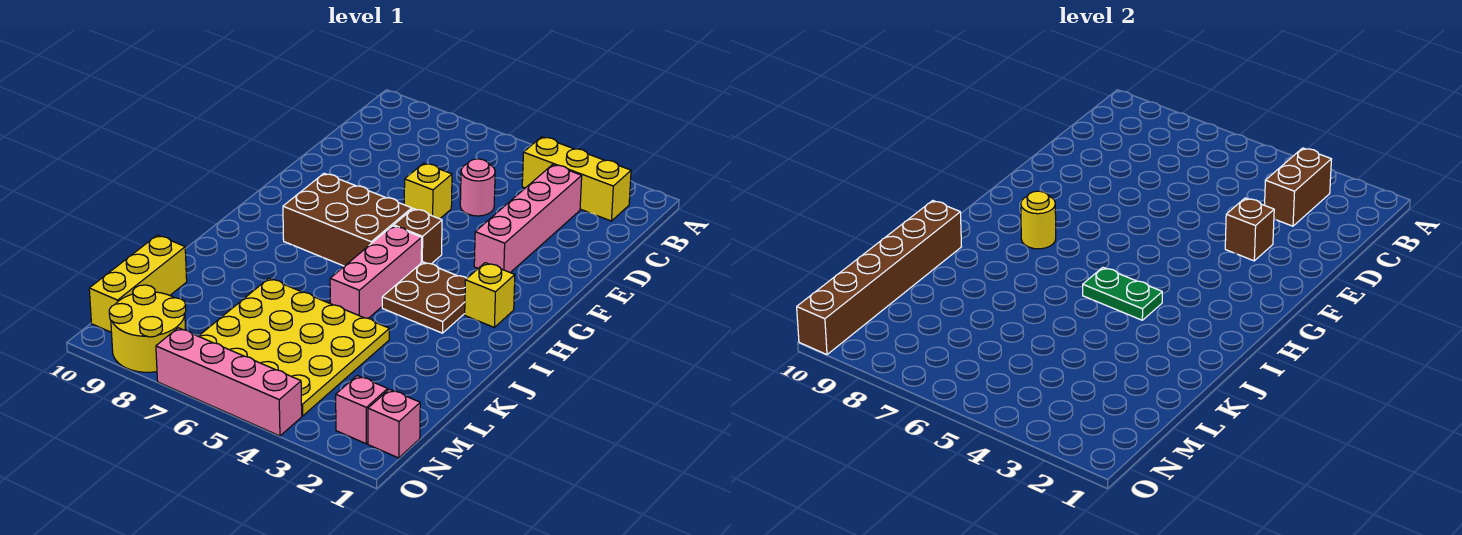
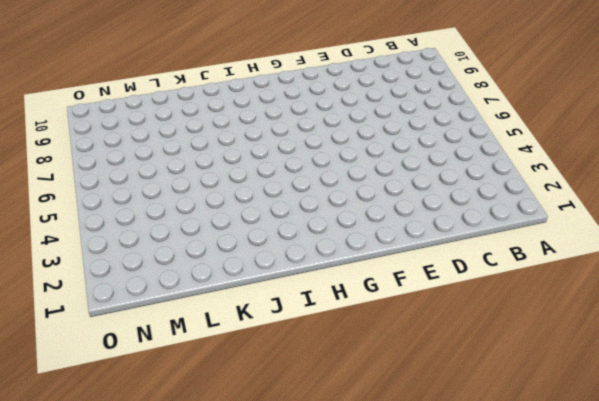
none -> yellow brick B2:B4 level 1
none -> pink brick C3:F3 level 1
none -> pink round brick D5 level 1

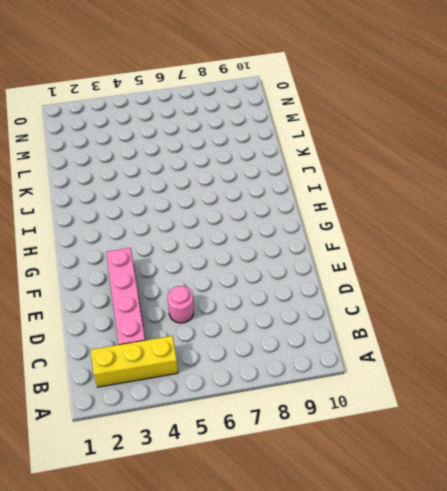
none -> yellow brick E6 level 1
none -> brown brick G5 level 1
none -> brown brick G6:H8 level 1

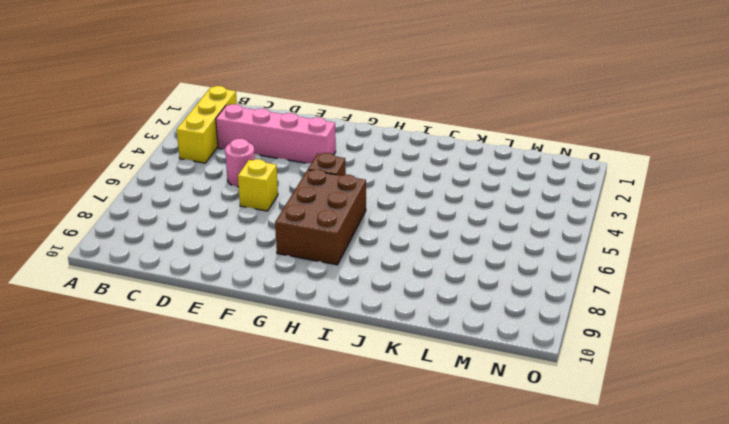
none -> yellow brick H2 level 1
none -> brown plate H3:I4 level 1
none -> pink brick H5:J5 level 1

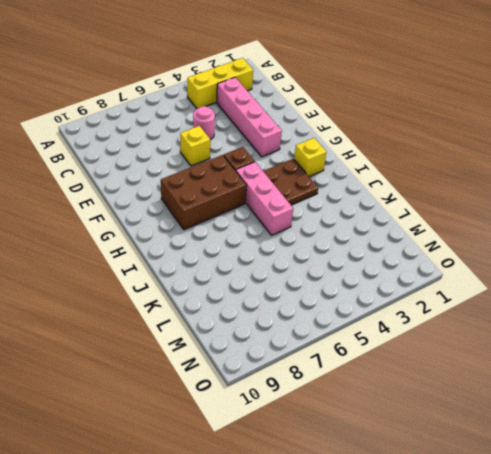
none -> yellow plate K4:N7 level 1
none -> yellow brick L10:N10 level 1
none -> pink brick N1 level 1

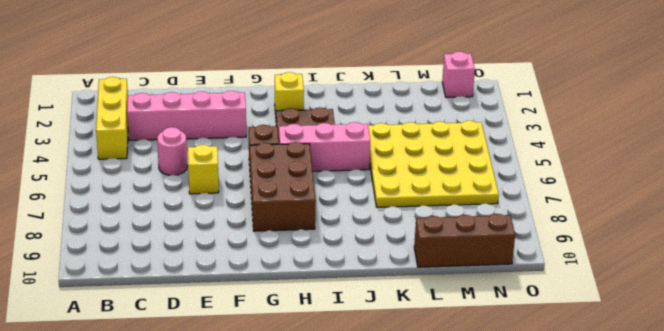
brown brick L10:N10 level 1 -> yellow brick L10:N10 level 1
none -> pink brick N2 level 1
none -> yellow round brick N8:O9 level 1
none -> pink brick O4:O7 level 1

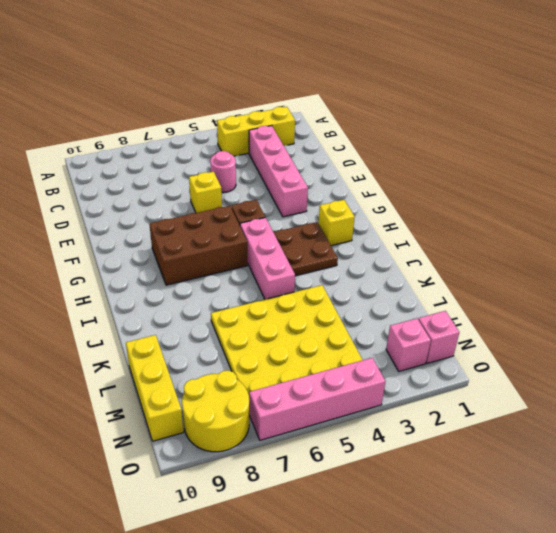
none -> brown brick B3:C3 level 2
none -> brown brick E3 level 2
none -> yellow round brick H8 level 2

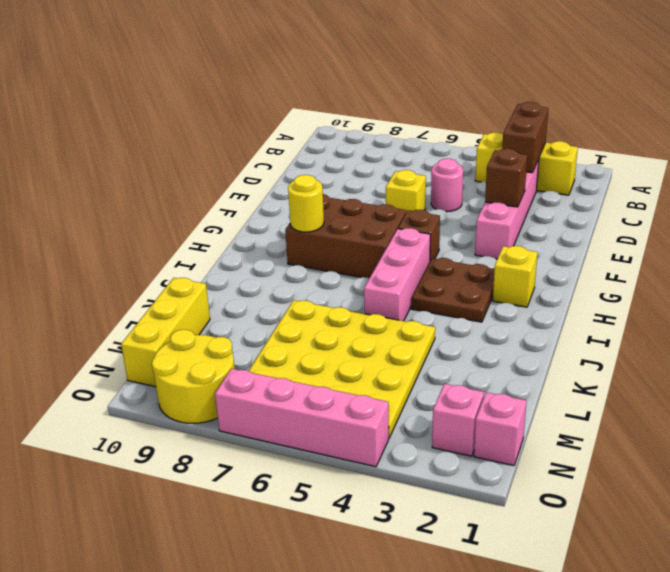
none -> green plate I4:I5 level 2
none -> brown brick J10:O10 level 2

